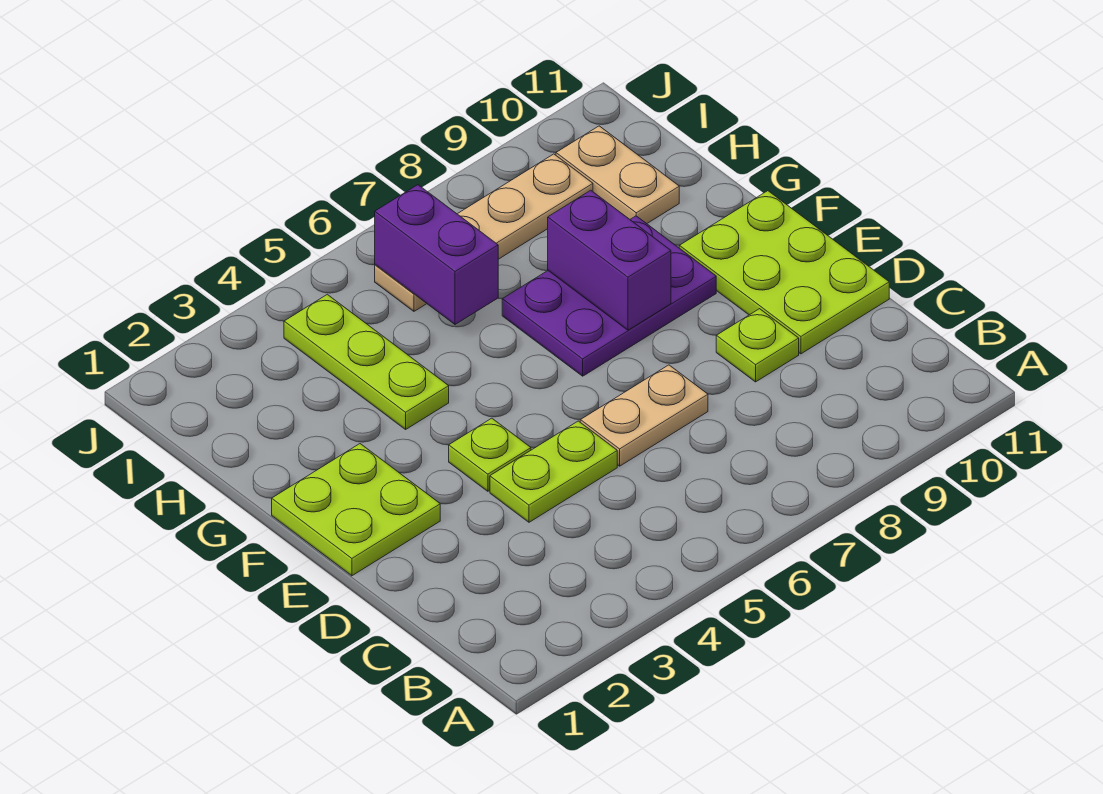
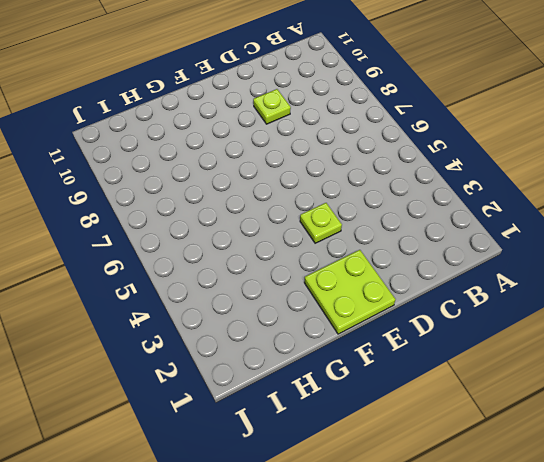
none -> lime plate D4:D5 level 1
none -> tan plate D6:D7 level 1
none -> lime plate D10:F11 level 1

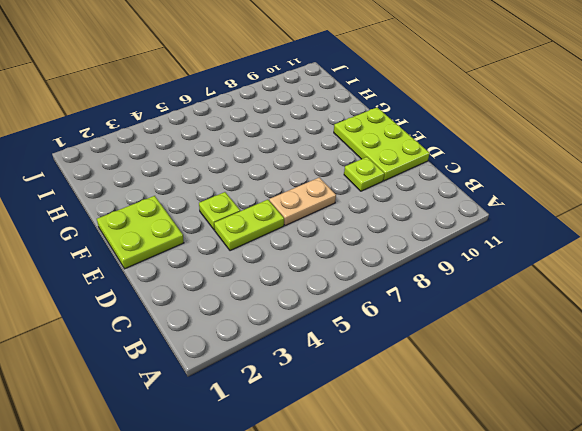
none -> purple plate F7:G9 level 1
none -> lime plate G4:I4 level 1
none -> tan plate H10:I10 level 1

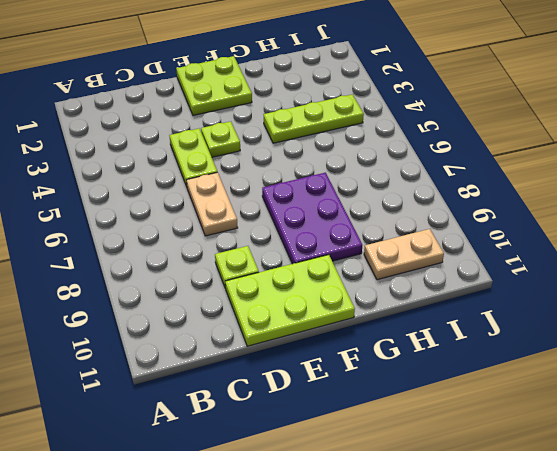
none -> tan plate I6:I9 level 1
none -> purple brick F8:G8 level 2
none -> purple brick H6:I6 level 2

